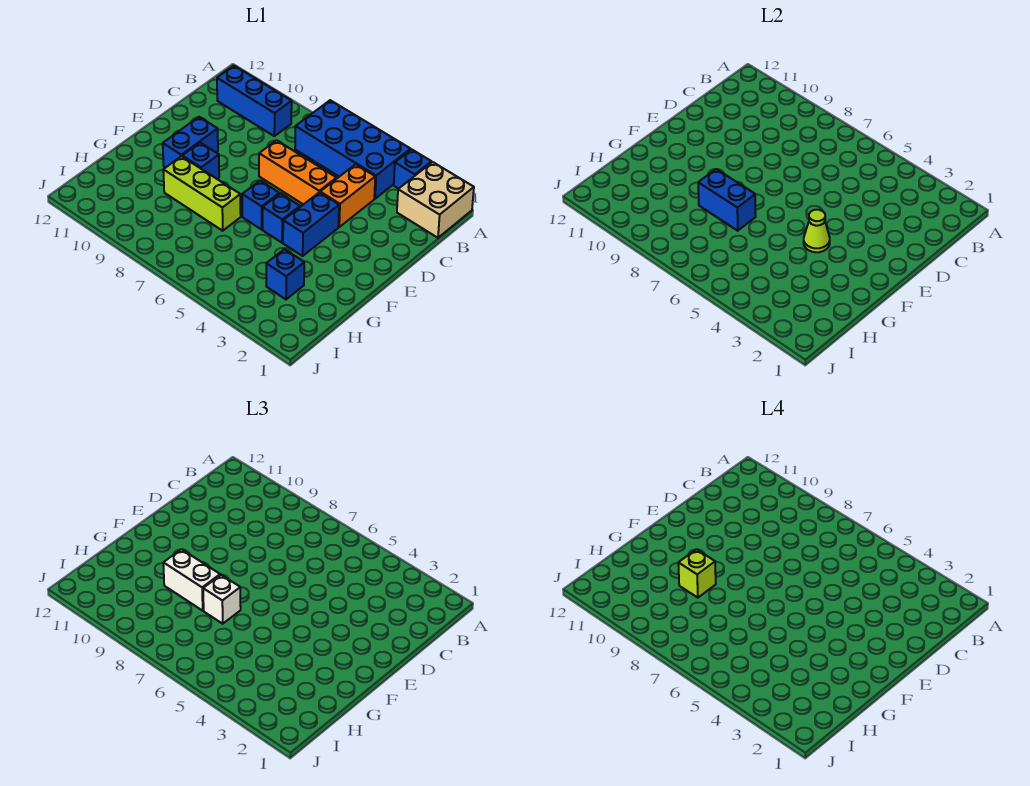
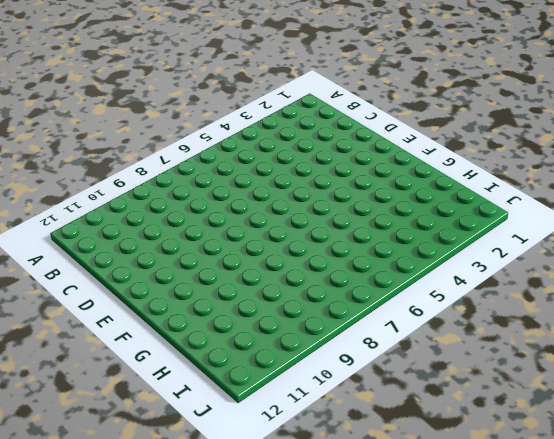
none -> tan brick A1:B2 level 1
none -> blue brick A3 level 1
none -> blue brick A4:B7 level 1

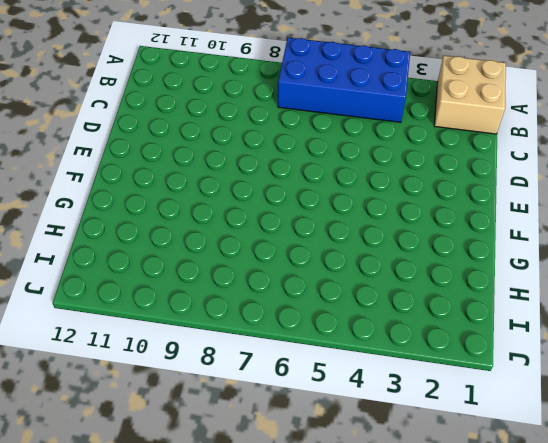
none -> blue brick A3 level 1
none -> blue brick B9:B11 level 1
none -> orange brick C4:D4 level 1

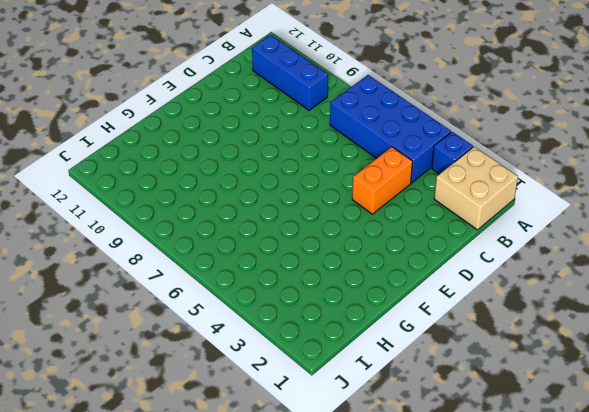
none -> orange brick D5:D7 level 1
none -> blue brick E4:F4 level 1
none -> blue brick E10:F10 level 1

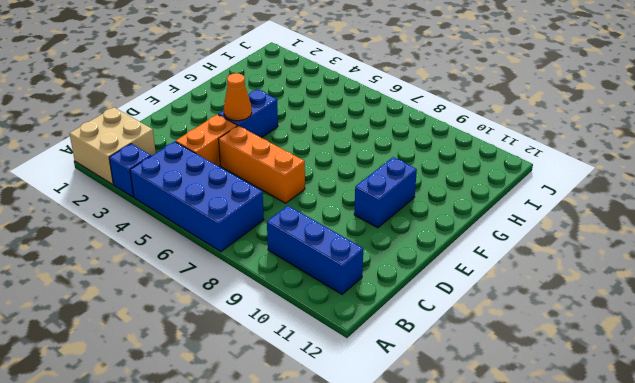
orange cone E4 level 2 -> none
none -> blue brick F5 level 1
none -> blue brick F6 level 1
none -> blue brick F9 level 1

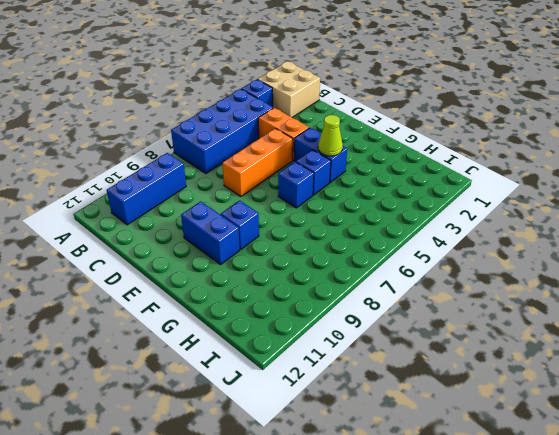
none -> lime brick G7:G9 level 1
none -> blue brick H3 level 1
none -> blue brick G7:G8 level 2

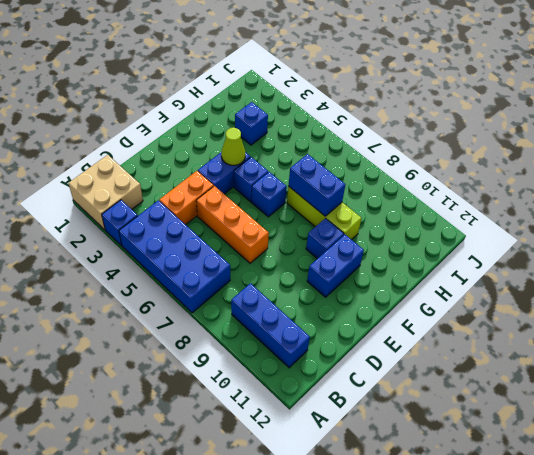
none -> white brick G7 level 3
none -> white brick G8:G9 level 3
none -> lime brick G9 level 4

